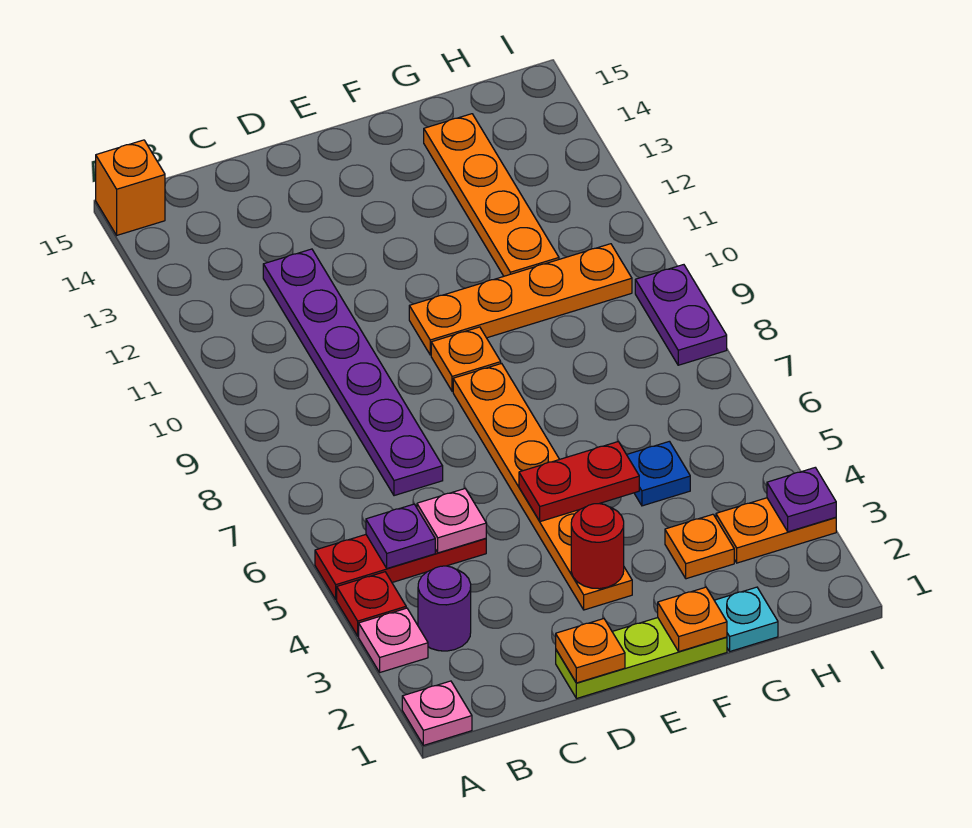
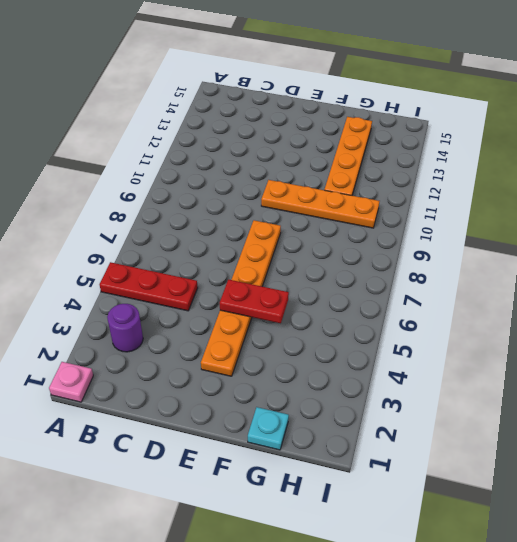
none -> pink plate A3 level 1
none -> red plate A4 level 1
none -> orange brick A15 level 1

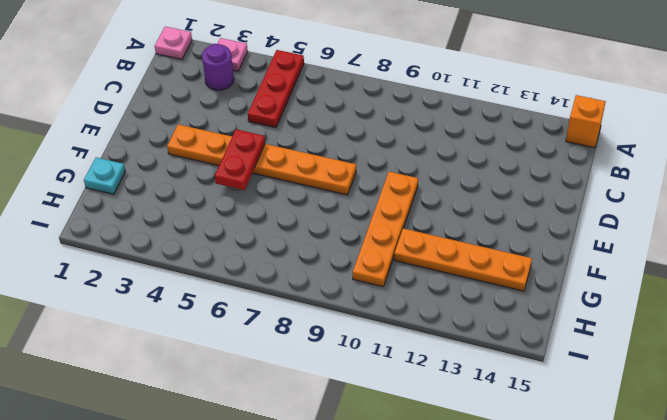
none -> red plate A4 level 1
none -> purple plate C7:C12 level 1
none -> lime plate D1:F1 level 1

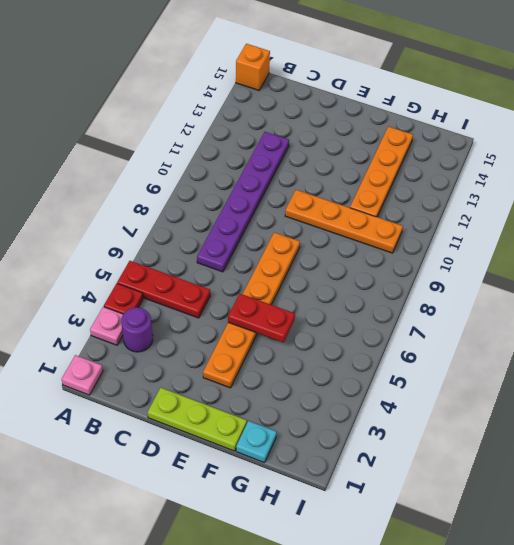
none -> orange plate E9 level 1
none -> orange plate G3 level 1
none -> blue plate G5 level 1

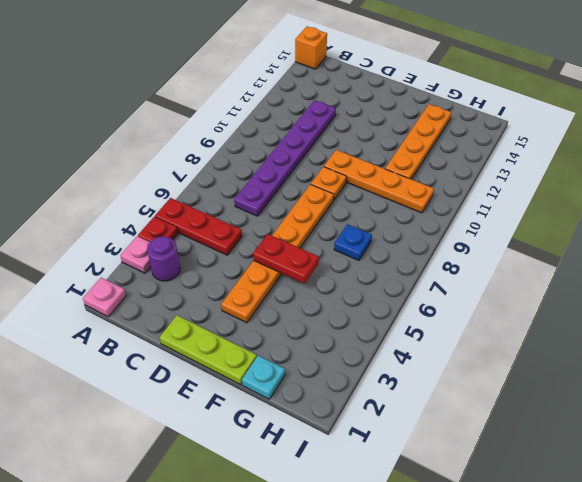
blue plate G7 level 1 -> blue plate G5 level 1
none -> orange plate G3 level 1
none -> orange plate H3:I3 level 1
none -> purple plate I8:I9 level 1

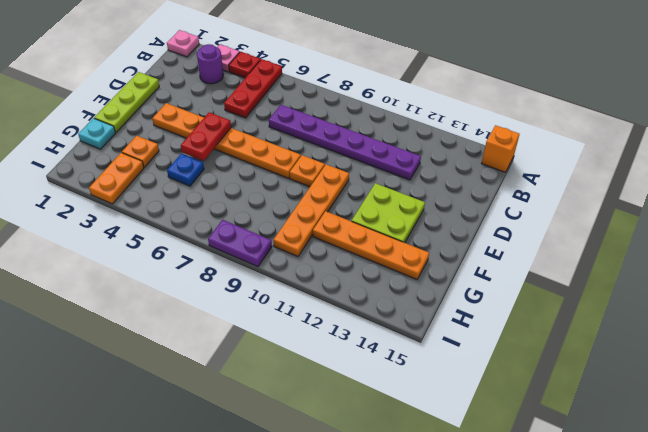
lime plate E12:F13 level 1 -> none
none -> purple plate B5 level 2
none -> pink plate C5 level 2
none -> orange plate D1 level 2

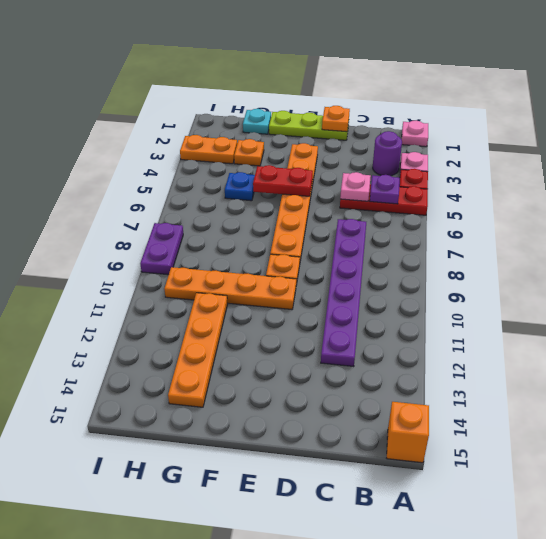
none -> red round brick E3 level 2
none -> orange plate F1 level 2
none -> purple plate I3 level 2

